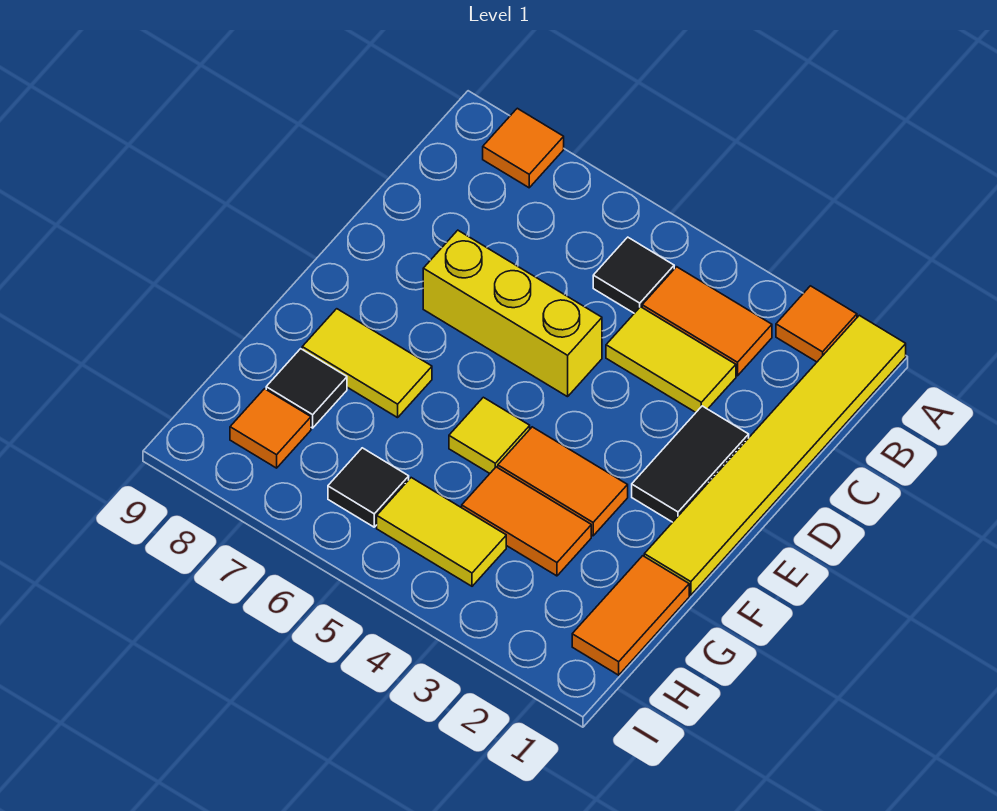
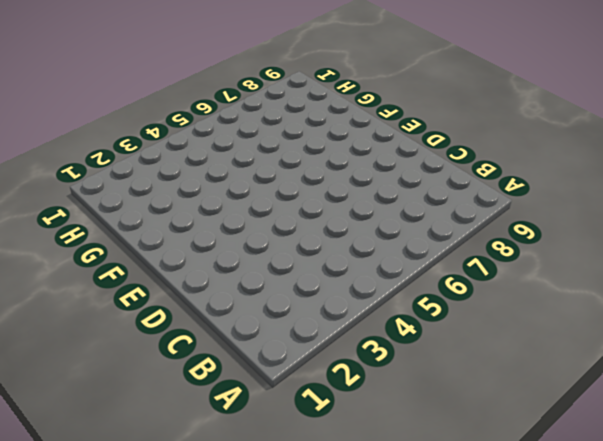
none -> yellow tile A1:F1 level 1
none -> orange tile A2 level 1
none -> orange tile A8 level 1

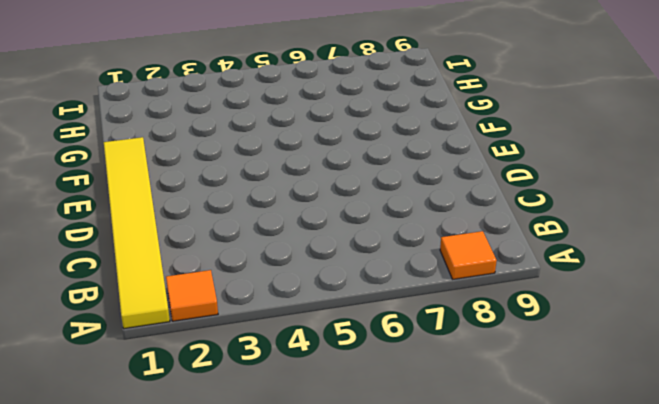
none -> orange tile B3:B4 level 1
none -> black tile B5 level 1
none -> yellow tile C3:C4 level 1

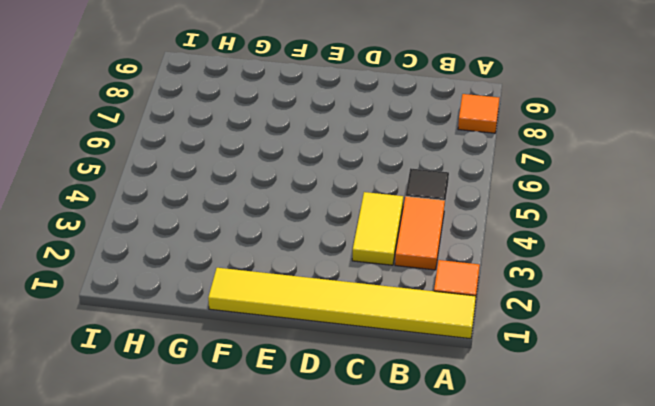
none -> black tile D2:E2 level 1
none -> yellow brick D5:D7 level 1
none -> orange tile F3:F4 level 1

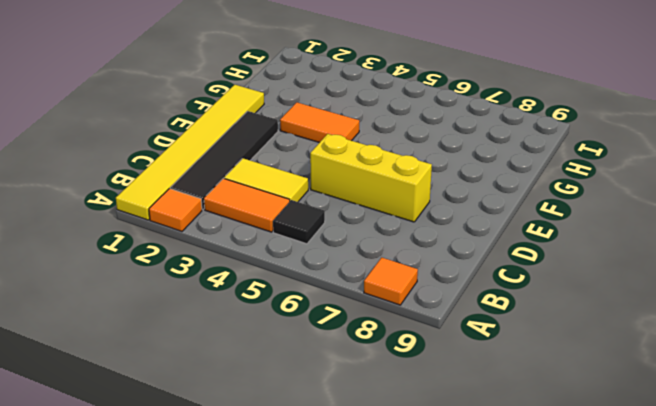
black tile B2:E2 level 1 -> black tile D2:E2 level 1
none -> yellow tile F5 level 1
none -> yellow tile F7:F8 level 1
none -> orange tile G1:H1 level 1

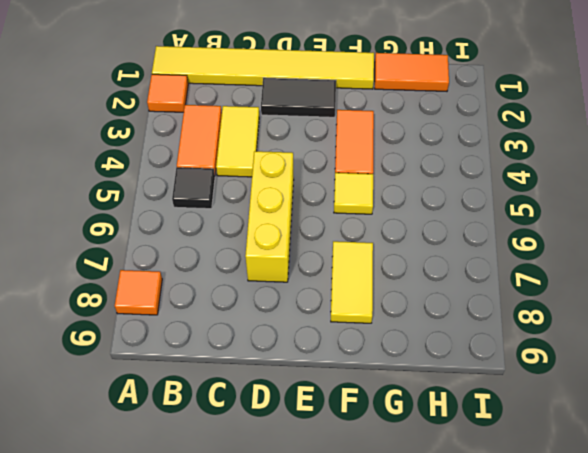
none -> orange tile G3:G4 level 1
none -> black tile G8 level 1
none -> yellow tile H4:H5 level 1

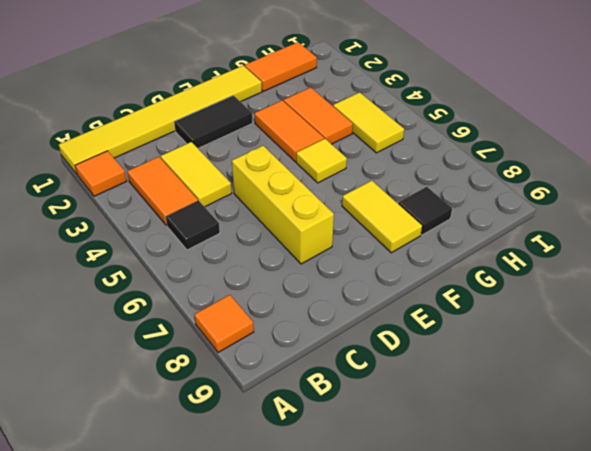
none -> black tile H6 level 1
none -> orange tile H8 level 1

